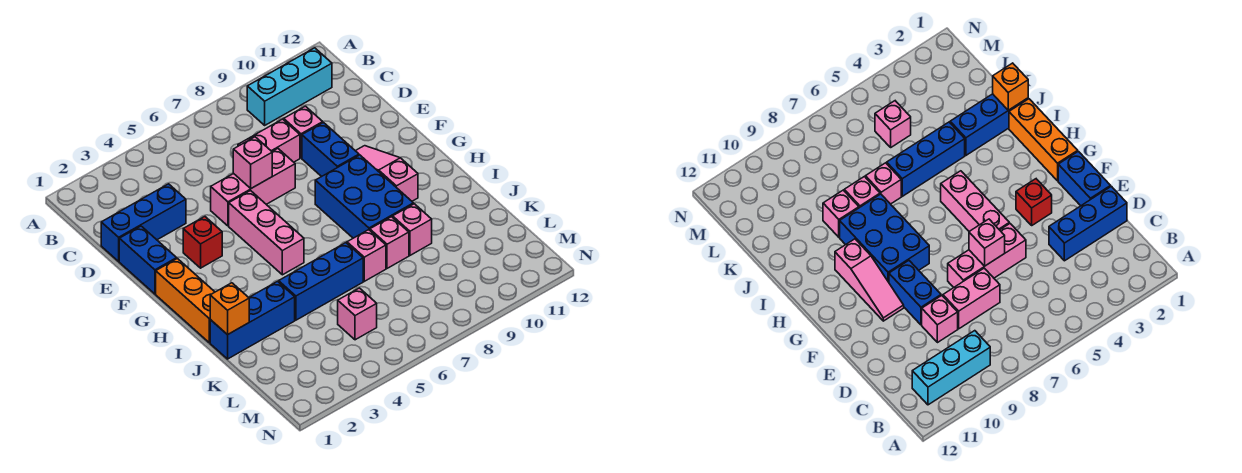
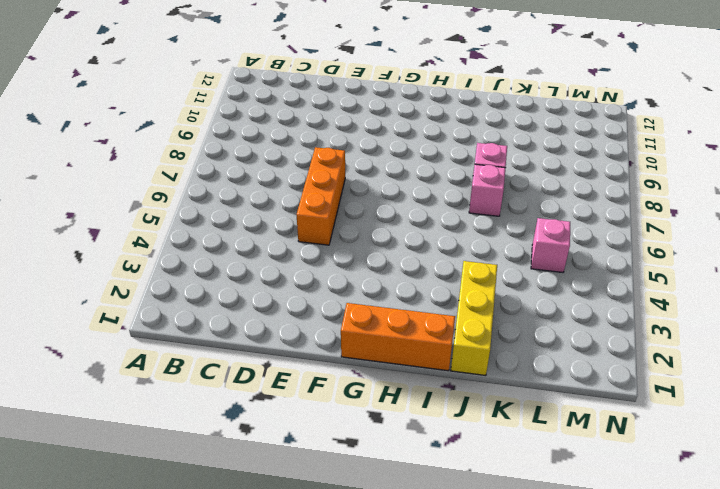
orange brick E5:E7 level 1 -> pink brick E5:E7 level 1
yellow brick J1:J3 level 1 -> blue brick J1:J3 level 1
none -> cyan brick B9:B11 level 1
none -> blue brick D1:D3 level 1
none -> pink brick D7:D8 level 1

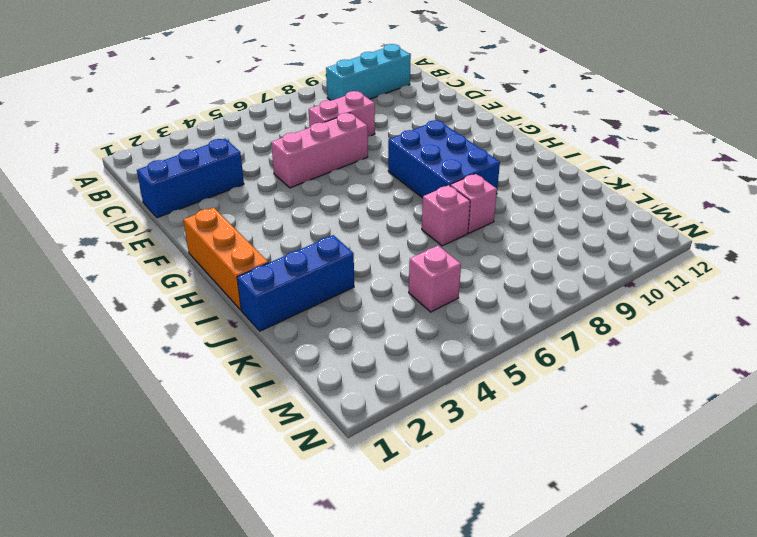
none -> pink brick D9 level 1
none -> blue brick E1:F1 level 1
none -> blue brick E9:F9 level 1

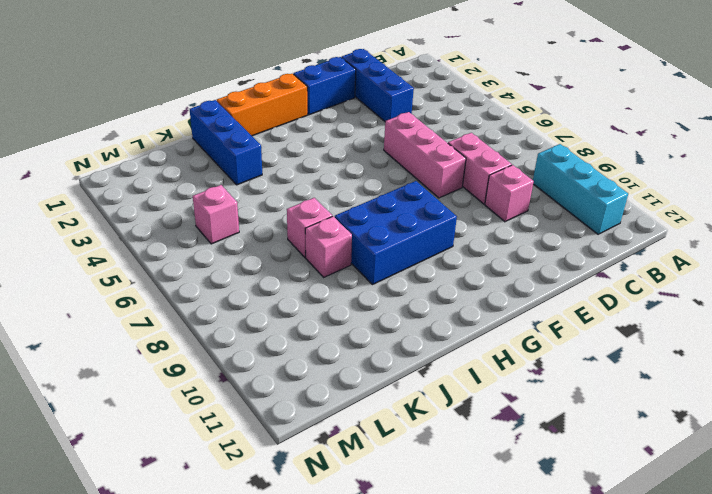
none -> blue brick E9:F9 level 1
none -> red brick F3 level 1
none -> pink brick F5:H5 level 1

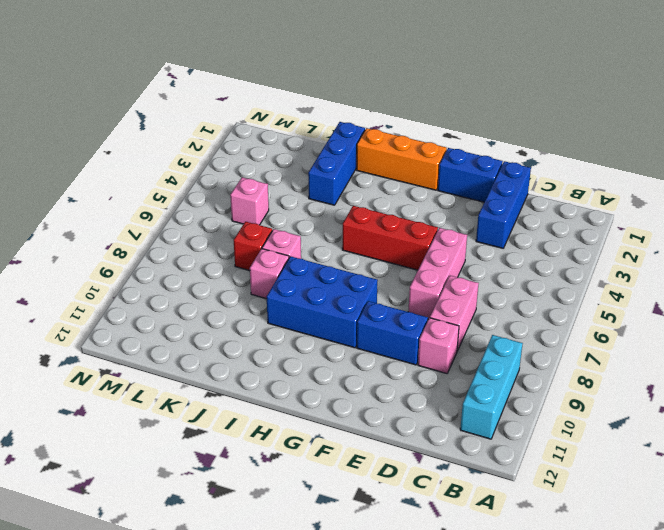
red brick F5:H5 level 1 -> pink brick F5:H5 level 1
red brick K7 level 1 -> red brick F3 level 1
none -> pink slope F10:H10 level 1 top H
none -> blue brick J4:J6 level 1
none -> pink brick J9 level 1

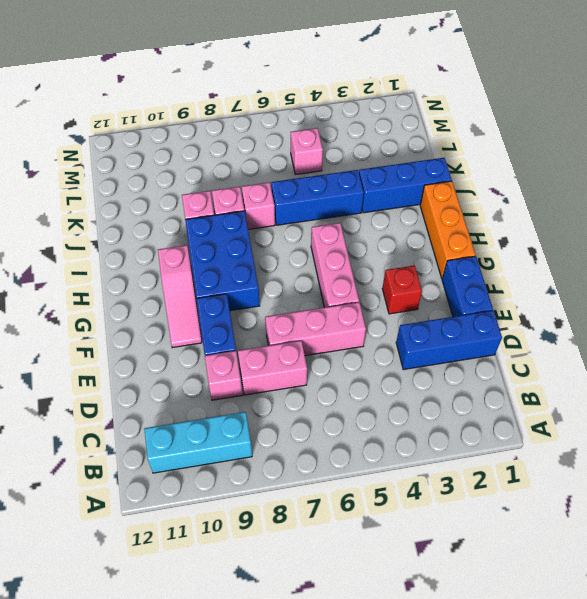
none -> pink brick E6 level 2
none -> orange brick J1 level 2

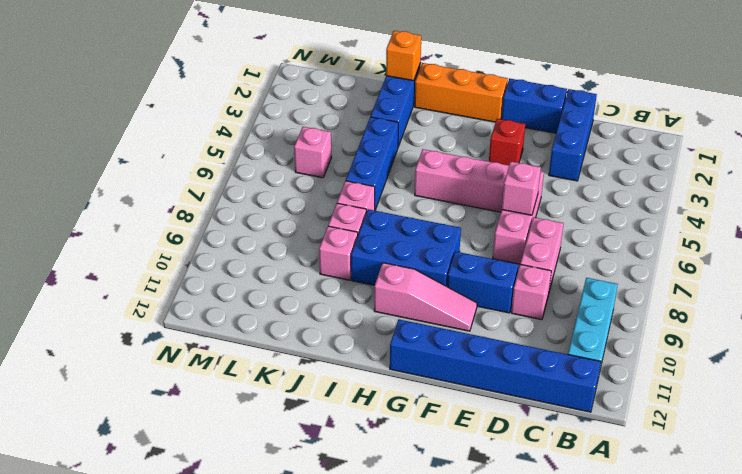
blue brick B12:G12 level 1 -> none

